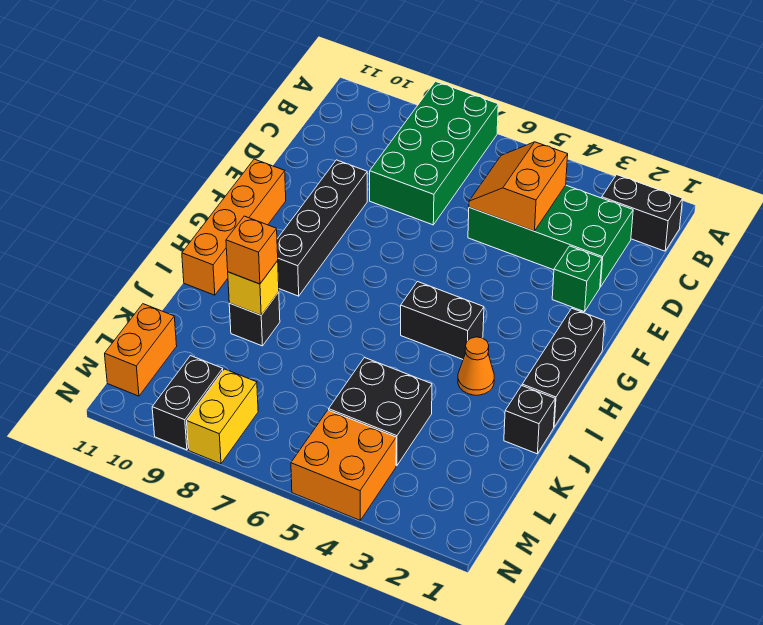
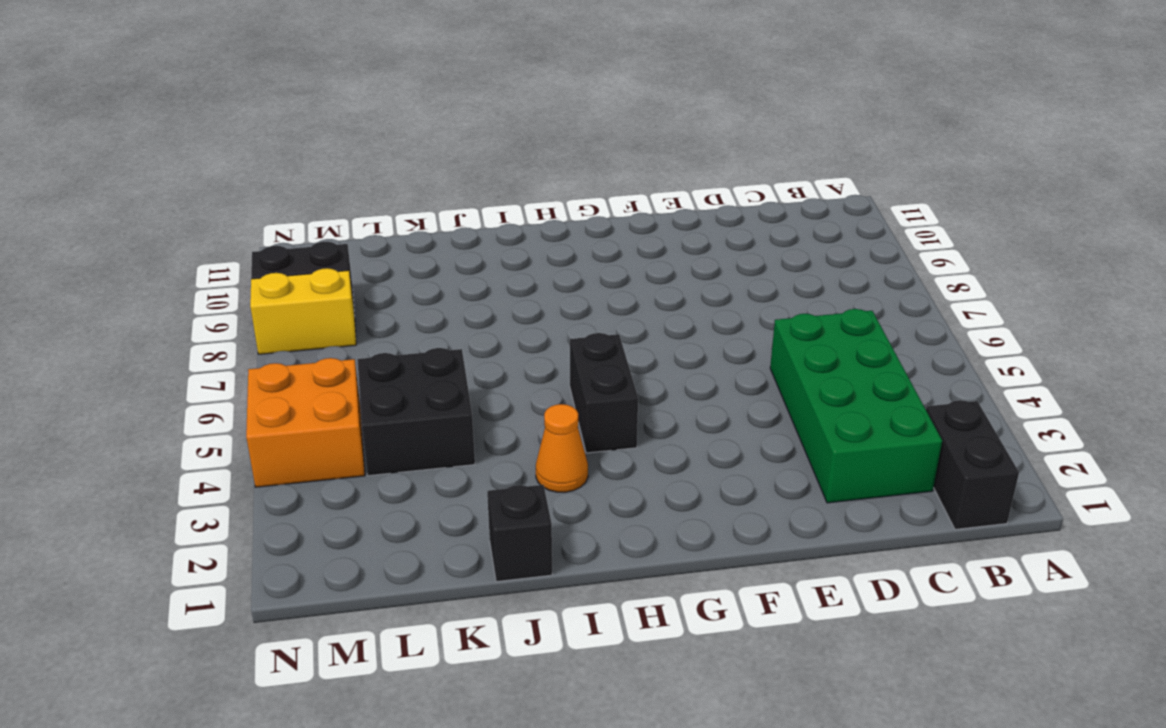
none -> green brick A7:D8 level 1
none -> green brick E2 level 1
none -> black brick E9:H9 level 1

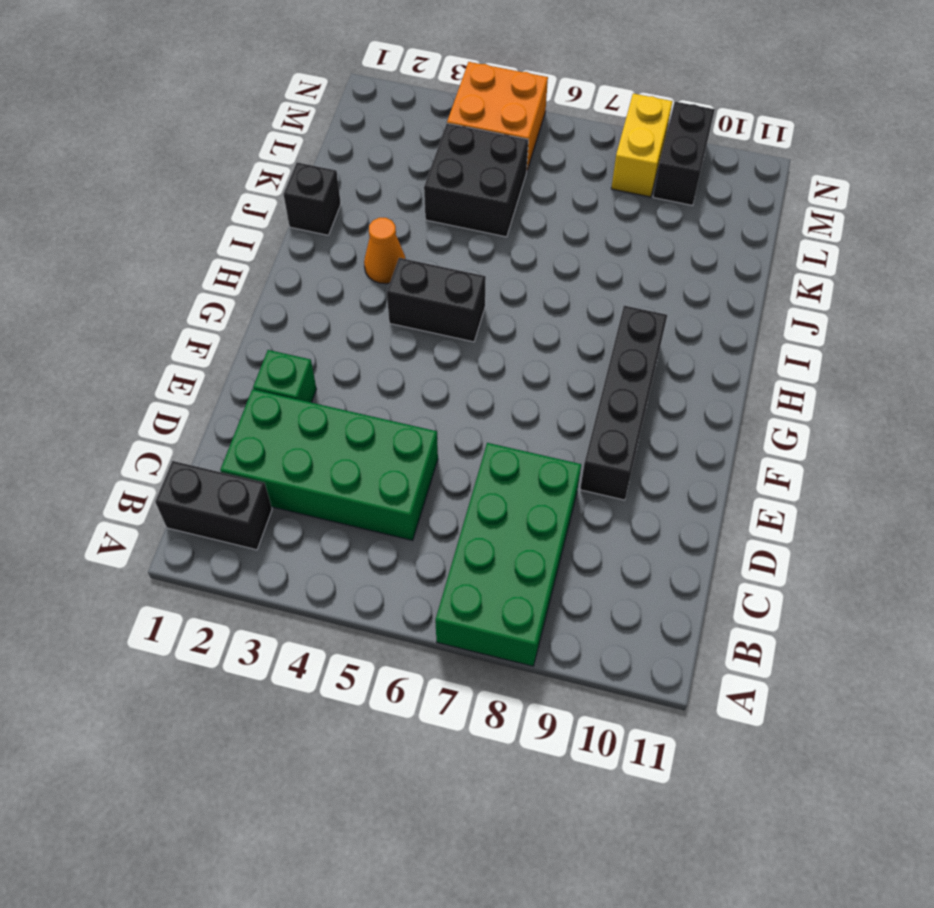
none -> orange brick F11:I11 level 1
none -> black brick G1:I1 level 1
none -> black brick J9 level 1

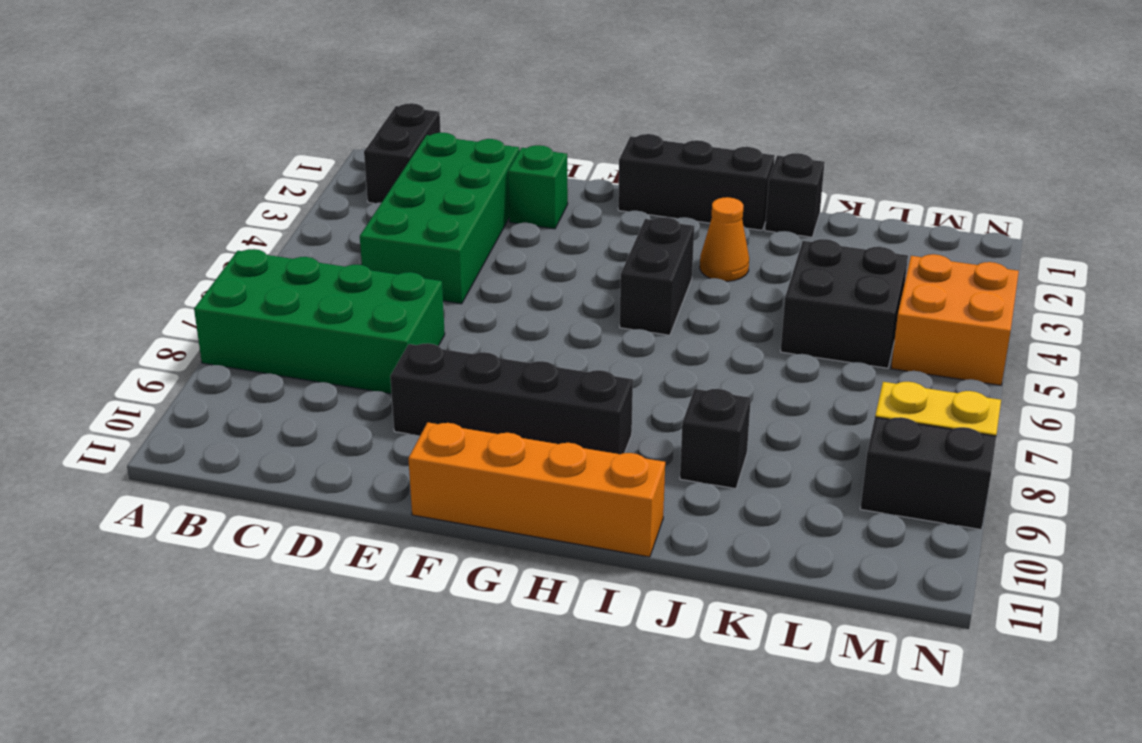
none -> orange brick L11:M11 level 1
none -> orange slope C4:D5 level 2 top 4
none -> yellow brick J9 level 2

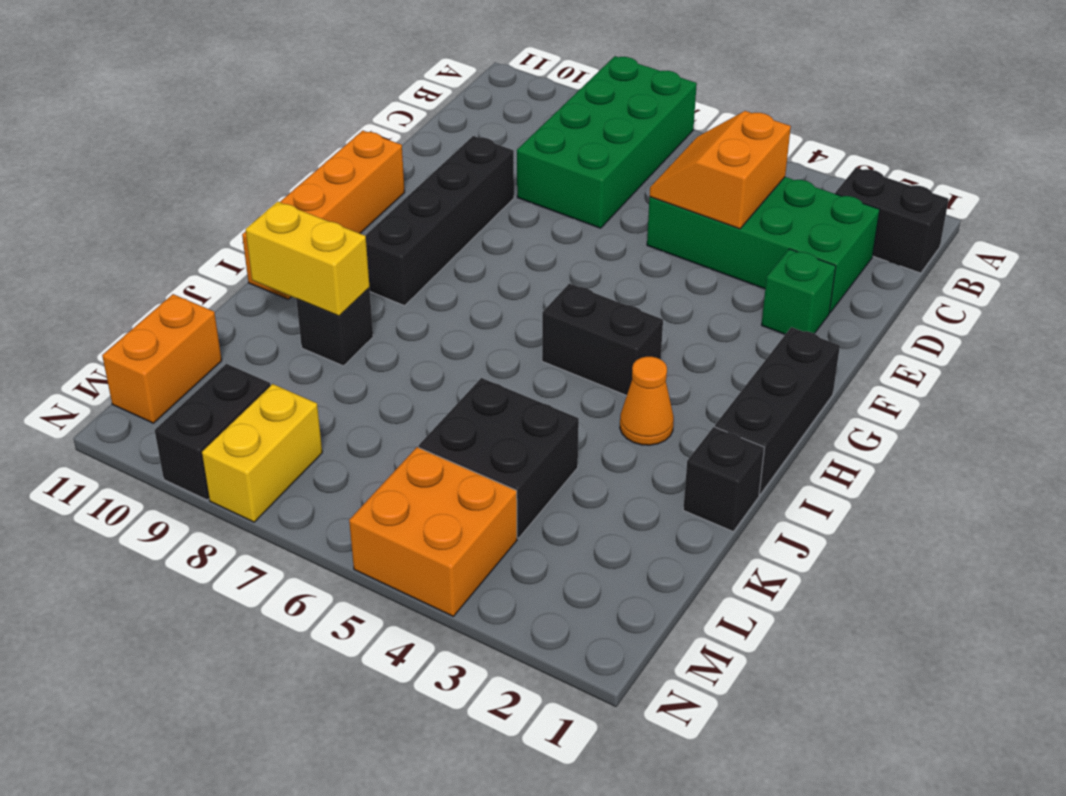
yellow brick J9:J10 level 2 -> yellow brick J9 level 2
none -> orange brick J9 level 3

